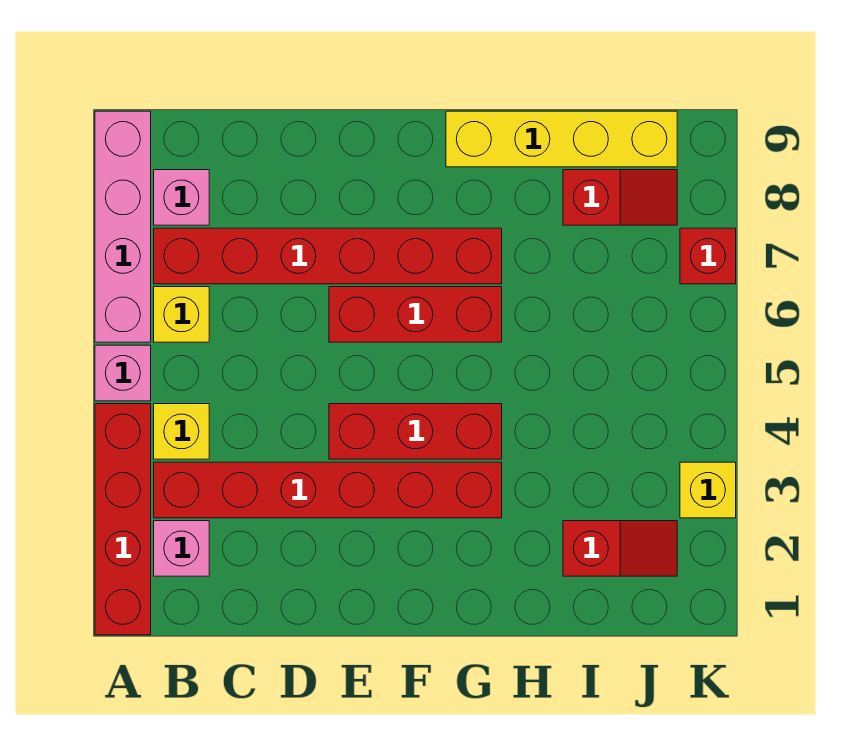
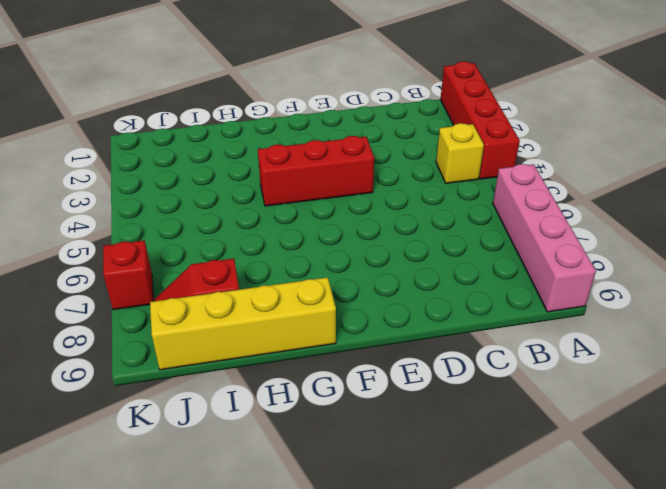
none -> pink brick A5 level 1
none -> pink brick B2 level 1
none -> red brick B3:G3 level 1

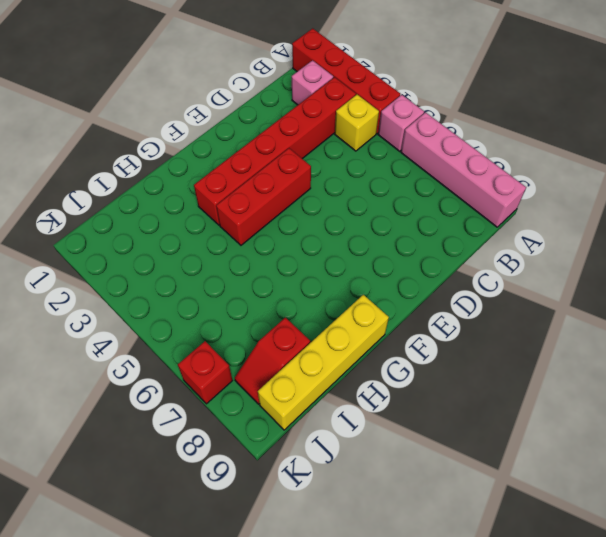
none -> yellow brick B6 level 1
none -> red brick B7:G7 level 1
none -> pink brick B8 level 1

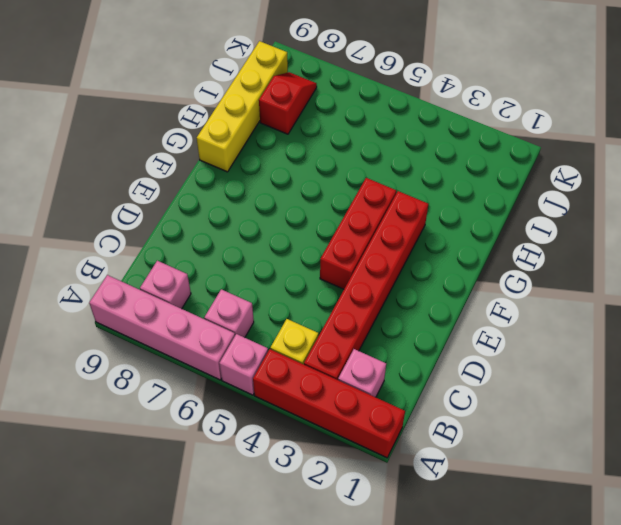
pink brick B6 level 1 -> yellow brick B6 level 1
none -> red brick B7:G7 level 1
none -> red brick E6:G6 level 1
none -> red slope I2:J2 level 1 top I

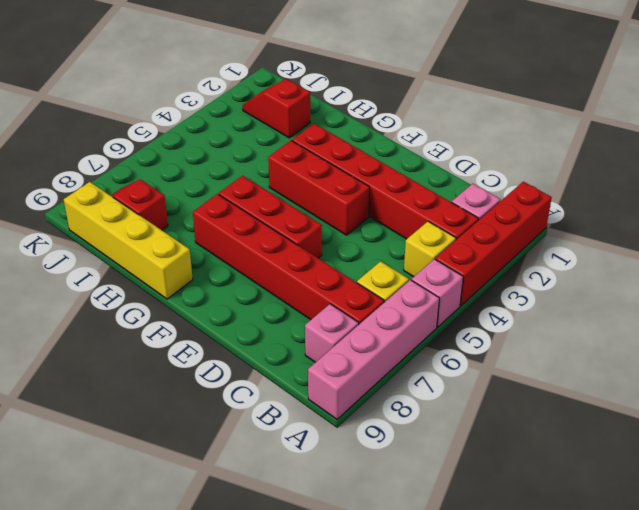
none -> yellow brick K3 level 1
none -> red brick K7 level 1

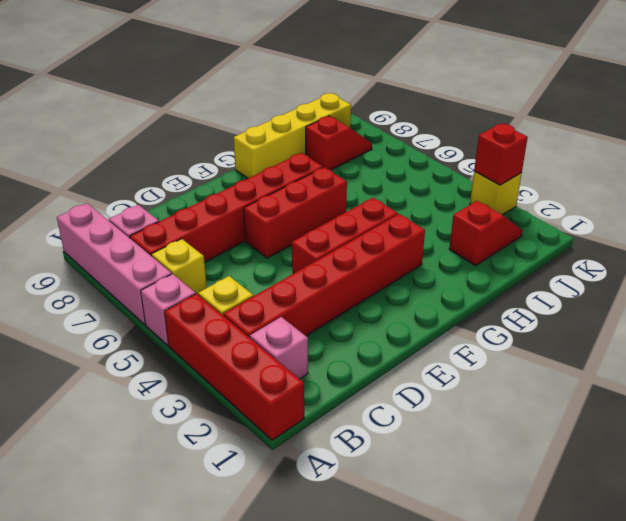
red brick K3 level 2 -> red brick K7 level 1

